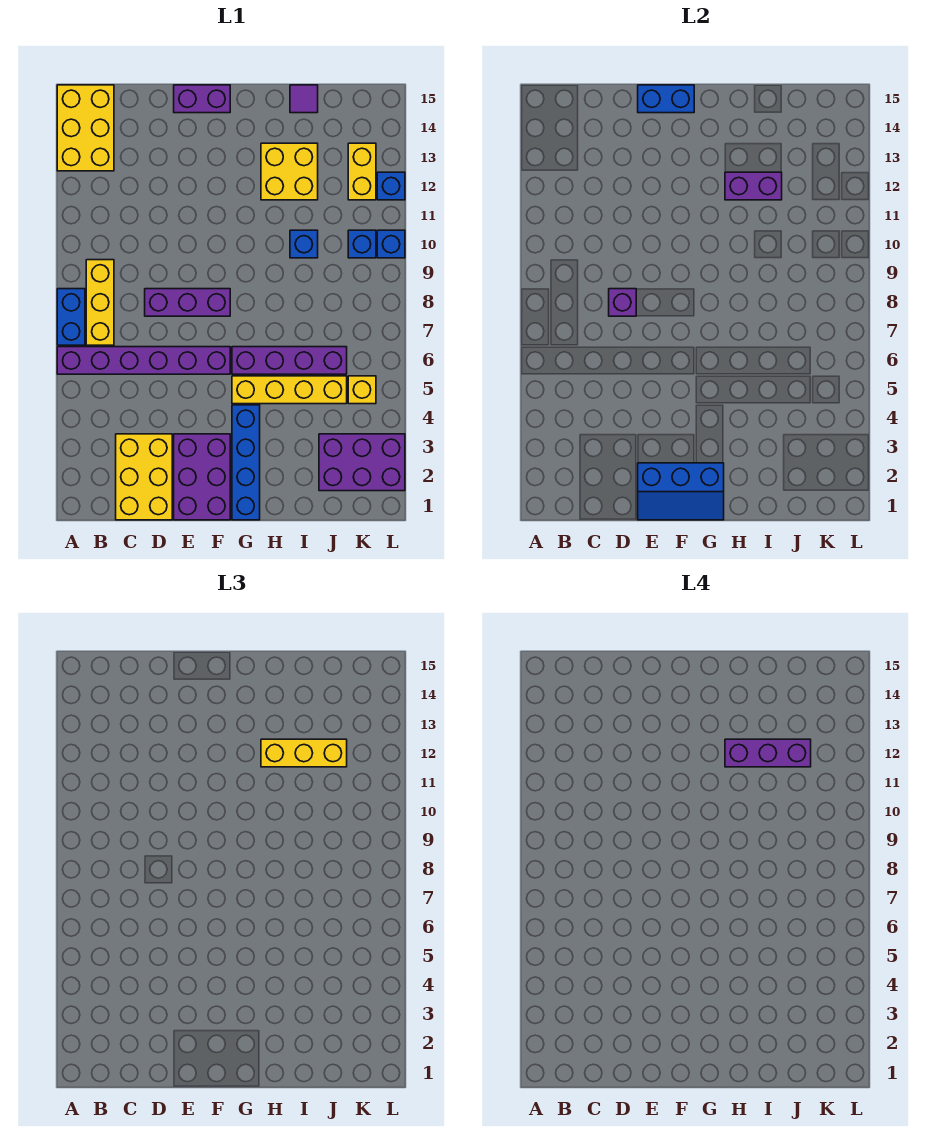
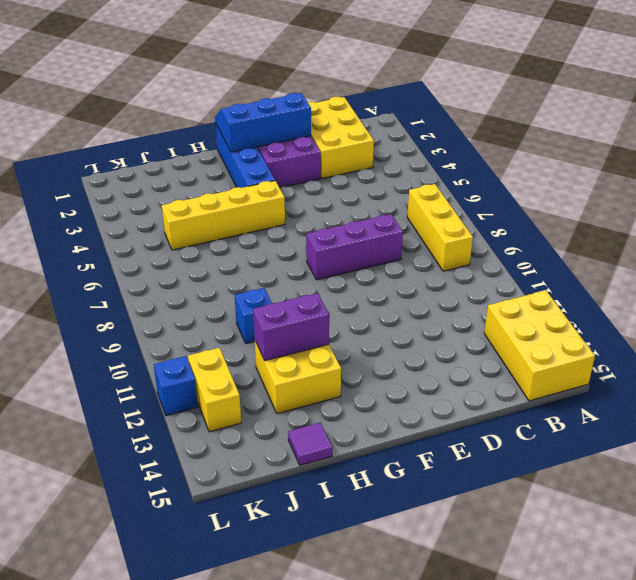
none -> purple brick A6:F6 level 1
none -> blue brick A7:A8 level 1
none -> purple brick E15:F15 level 1

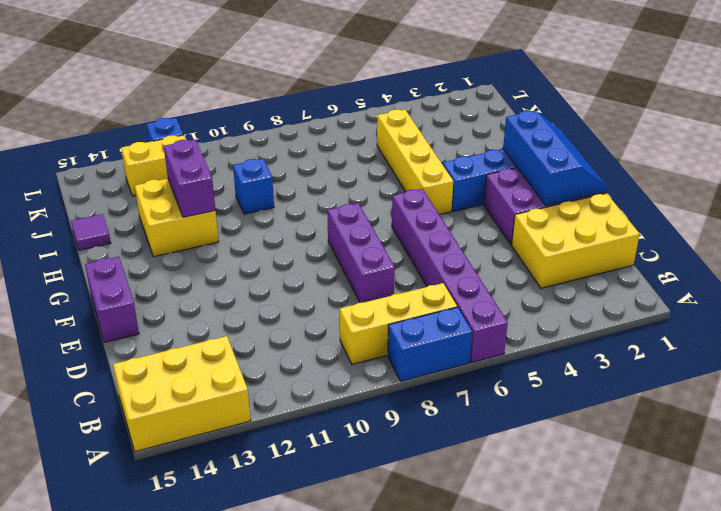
none -> purple brick G6:J6 level 1
none -> purple brick J2:L3 level 1
none -> yellow brick K5 level 1

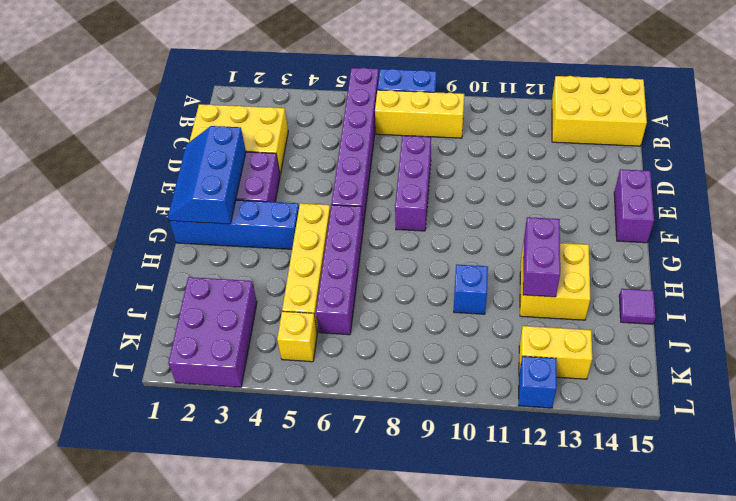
none -> blue brick K10 level 1
none -> blue brick L10 level 1
none -> purple brick D8 level 2

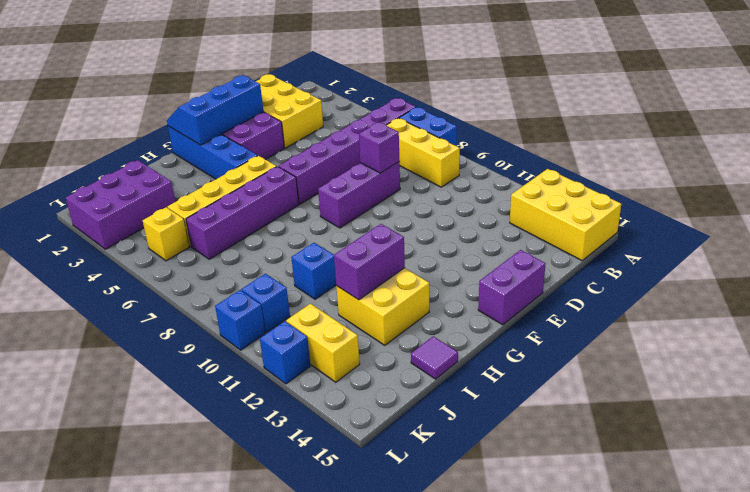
none -> blue brick E15:F15 level 2
none -> yellow brick H12:J12 level 3
none -> purple brick H12:J12 level 4

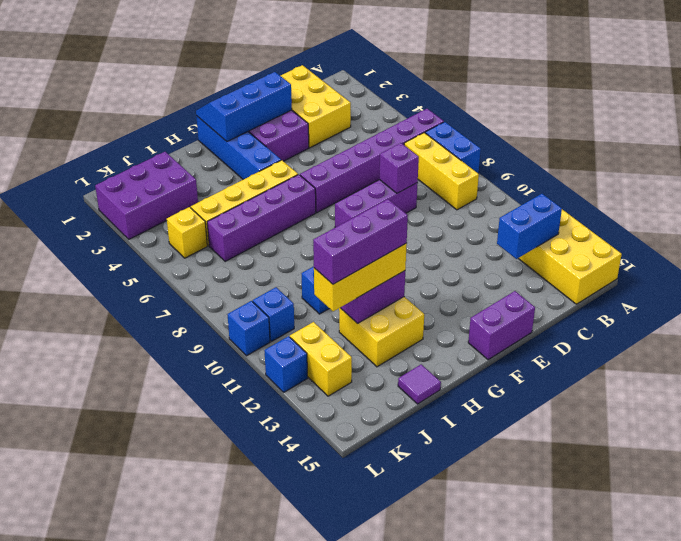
blue brick B13:C13 level 2 -> blue brick E15:F15 level 2

